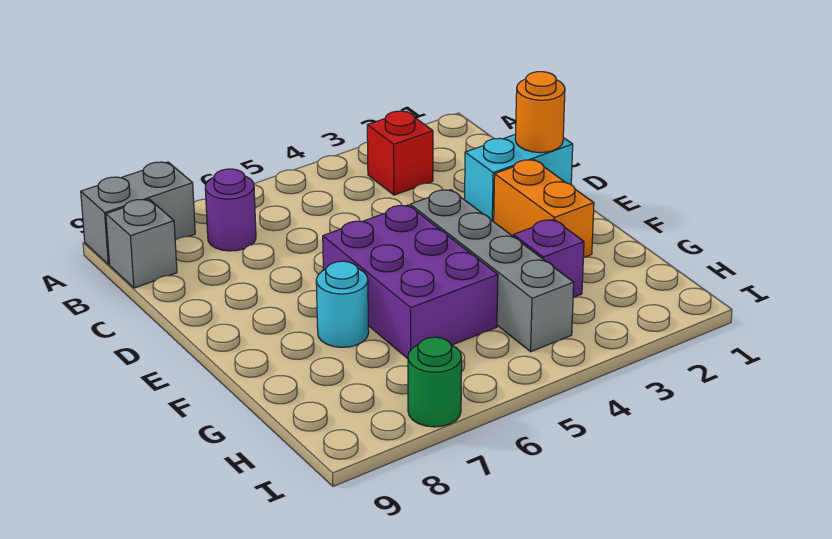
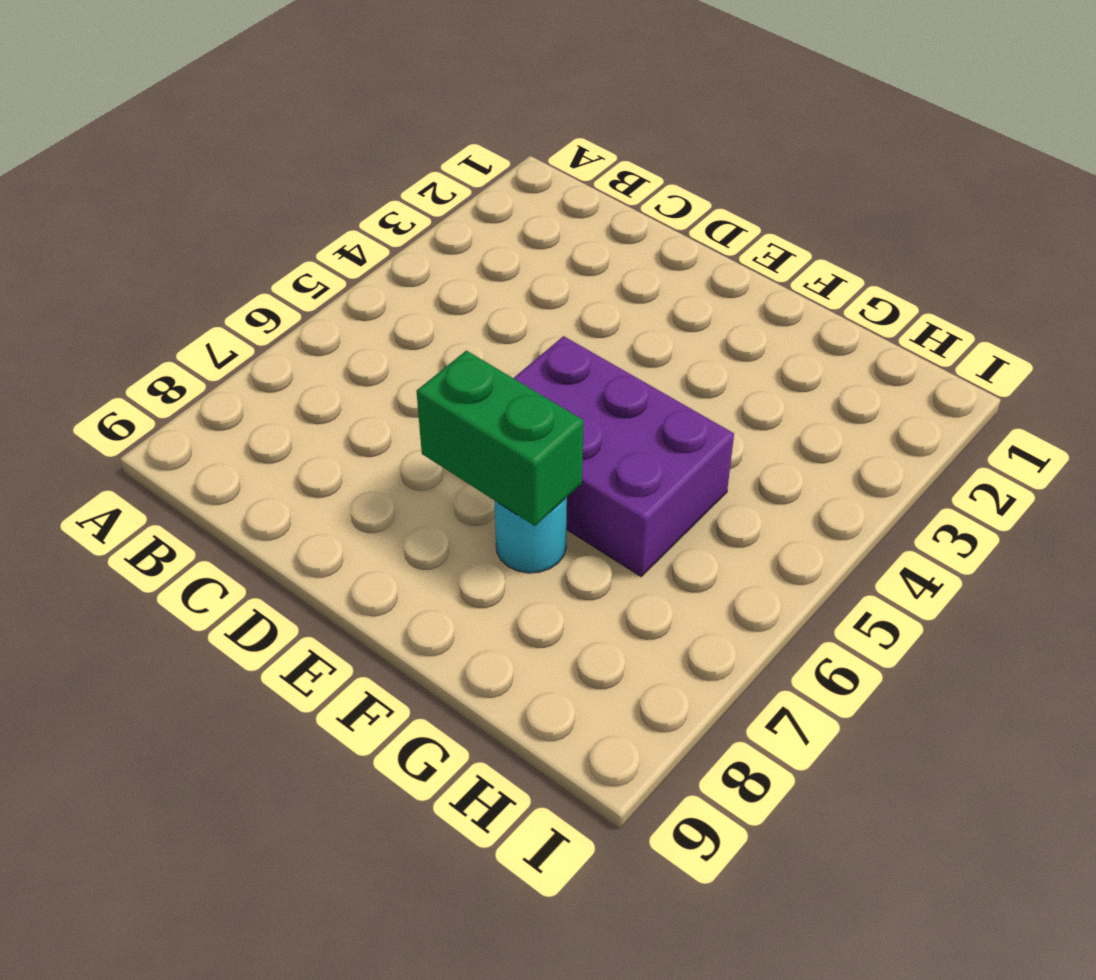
green brick E7:F7 level 2 -> none
none -> grey brick A8:A9 level 1
none -> red brick B3 level 1
none -> purple round brick B7 level 1

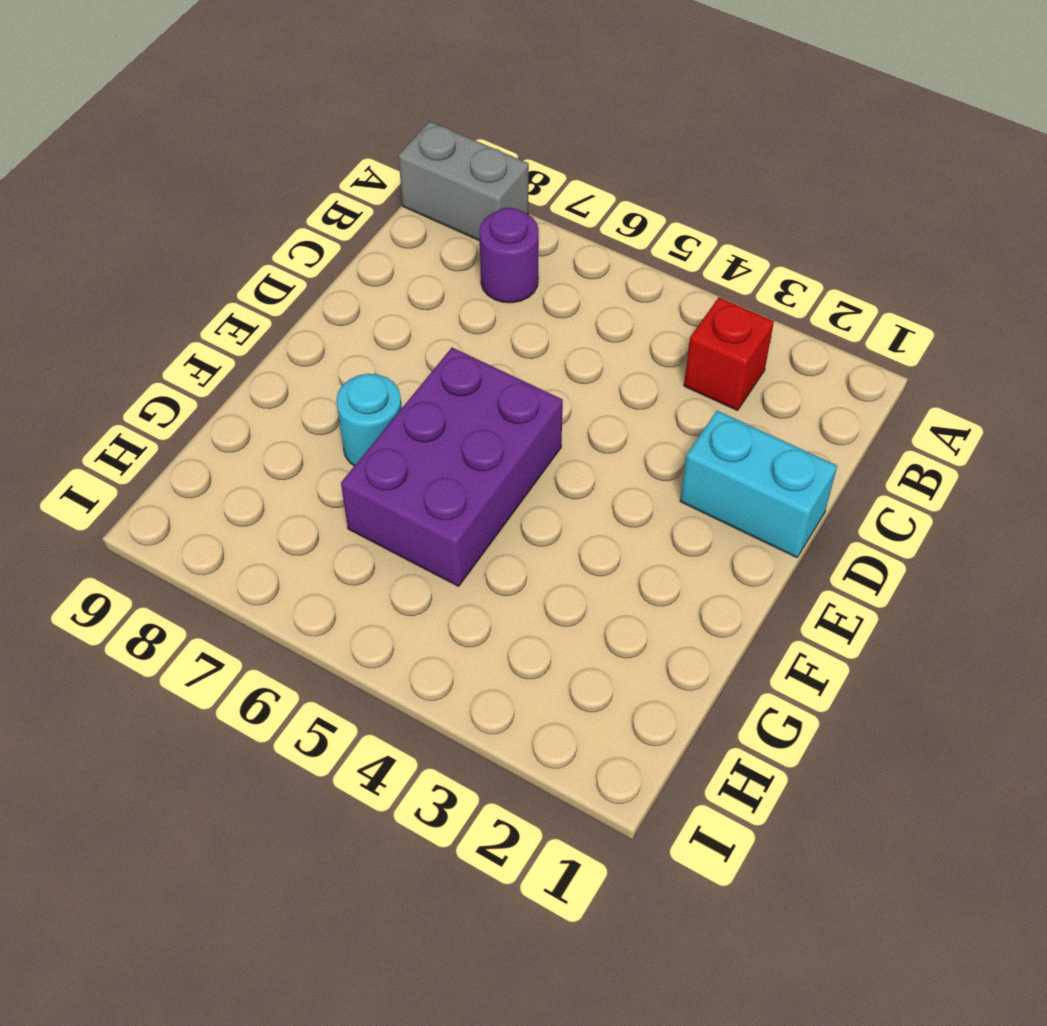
none -> grey brick B9 level 1
none -> orange brick E2:F2 level 1
none -> grey brick E4:H4 level 1

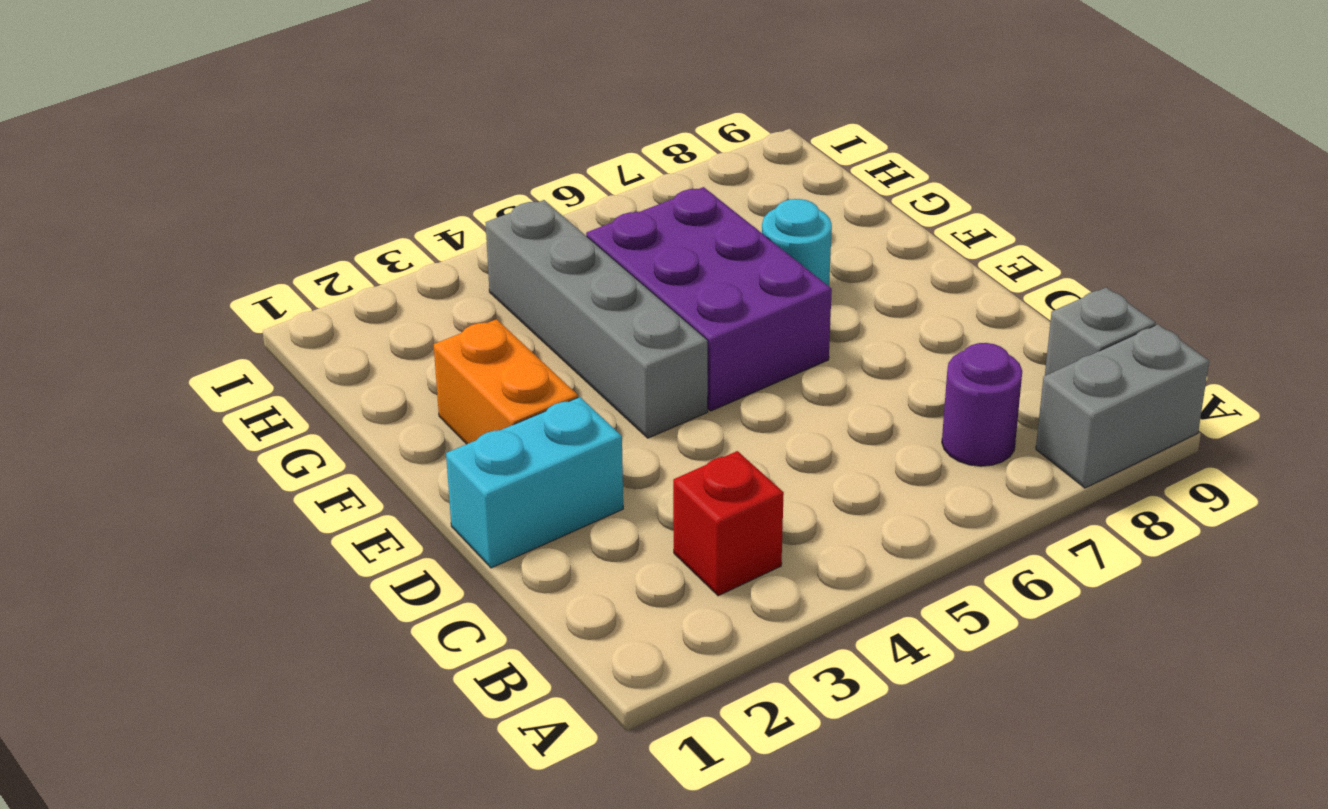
none -> purple brick G3 level 1
none -> green round brick I7 level 1
none -> orange round brick D1 level 2

